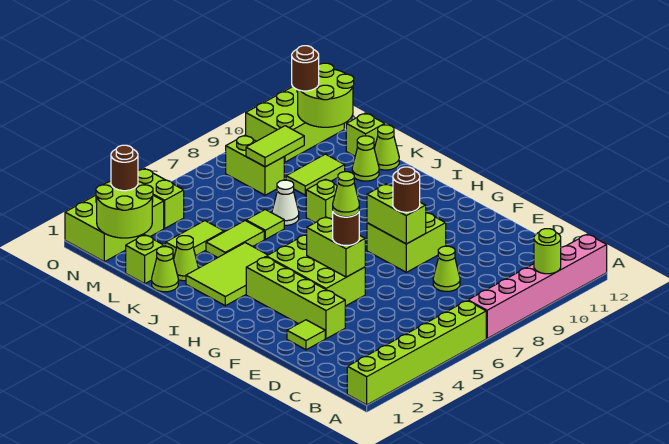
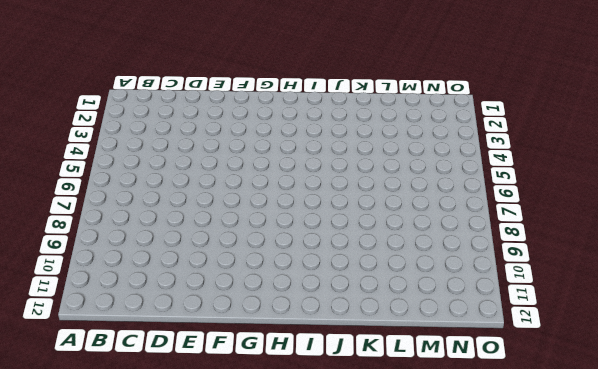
none -> lime brick A1:A6 level 1
none -> pink brick A7:A12 level 1
none -> lime cone D8 level 1
none -> lime tile E2 level 1

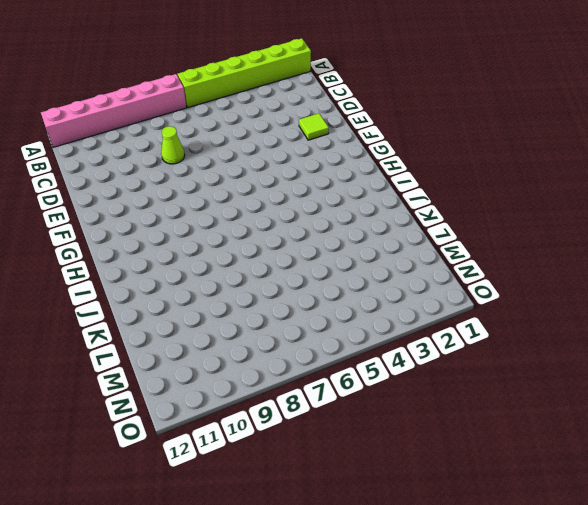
none -> lime brick E3:H3 level 1
none -> lime brick F4:H5 level 1
none -> lime brick F8:G9 level 1
none -> lime tile I2:J4 level 1

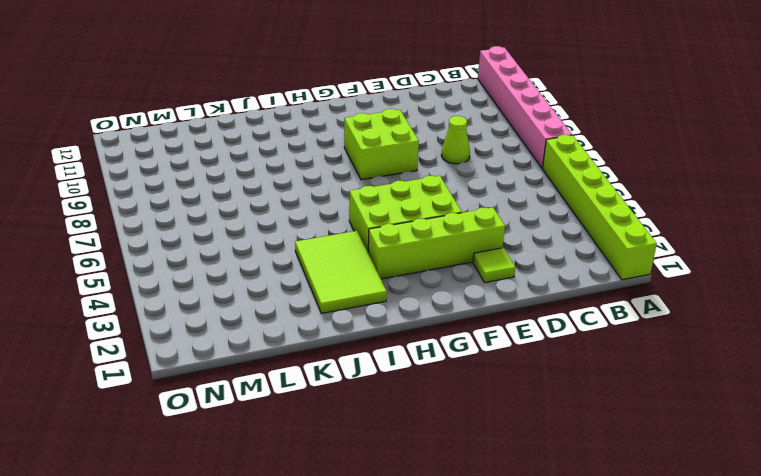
none -> lime brick J8 level 1
none -> lime cone K1 level 1
none -> lime cone K2 level 1
none -> lime tile K4:K5 level 1

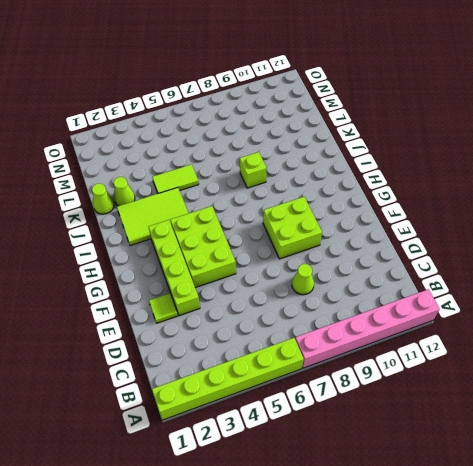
none -> lime tile K6 level 1
none -> white cone K7 level 1
none -> lime cone K11 level 1
none -> lime cone K12 level 1

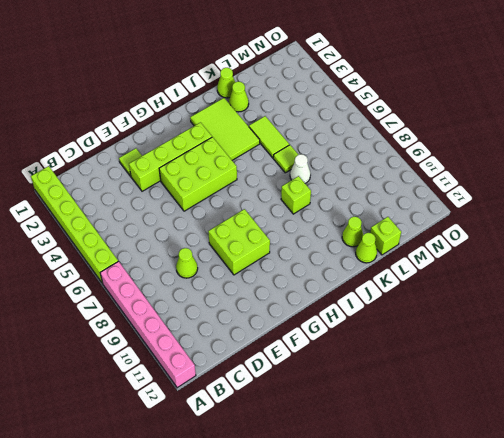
none -> lime brick L1 level 1
none -> lime tile L3:L4 level 1
none -> lime tile L9:L10 level 1
none -> lime brick M8:N8 level 1

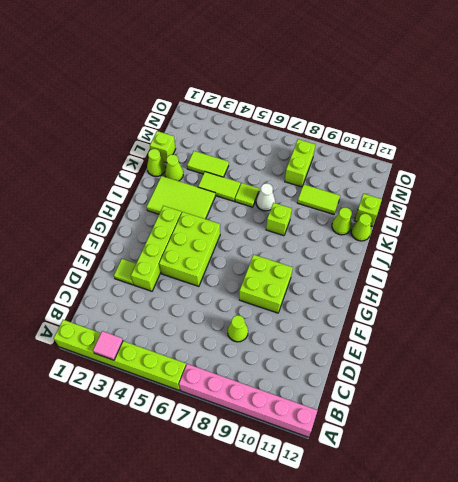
pink tile A3 level 2 -> none
none -> lime brick N1:O3 level 1
none -> lime brick N4:O4 level 1
none -> lime brick N10:O12 level 1
none -> lime round brick A10 level 2

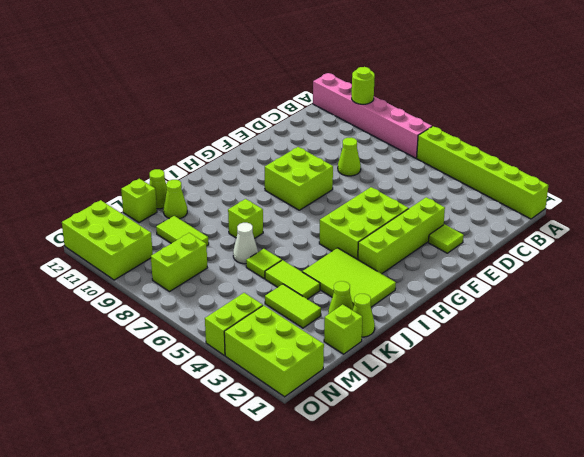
none -> lime brick F5:G5 level 2
none -> lime brick F8:G8 level 2
none -> lime round brick M1:N2 level 2
none -> lime tile M8:M9 level 2

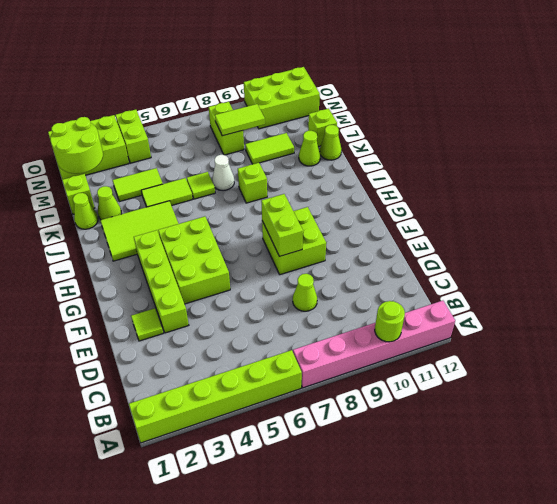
none -> lime brick F5:G5 level 2
none -> lime round brick M11:N12 level 2
none -> brown round brick F5 level 3
none -> brown round brick F8 level 3

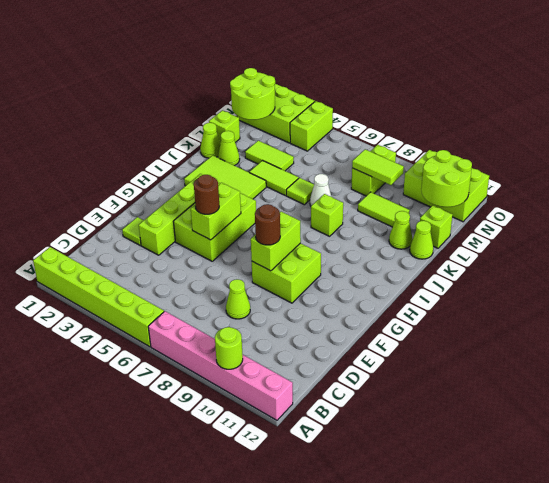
none -> brown round brick N2 level 3
none -> brown round brick N11 level 3
none -> lime cone F5 level 4

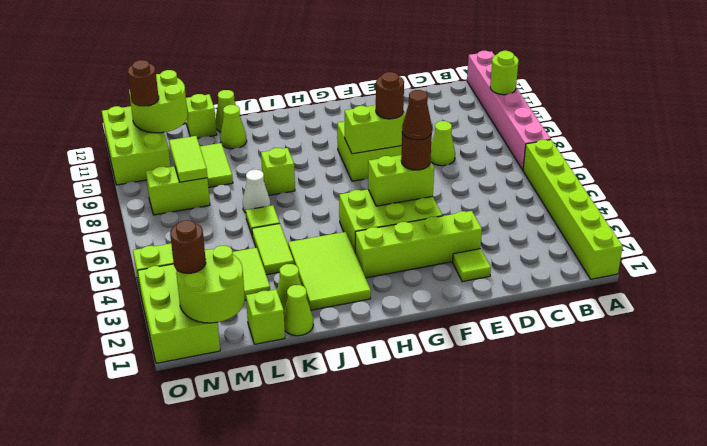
brown cone F5 level 4 -> lime cone F5 level 4

